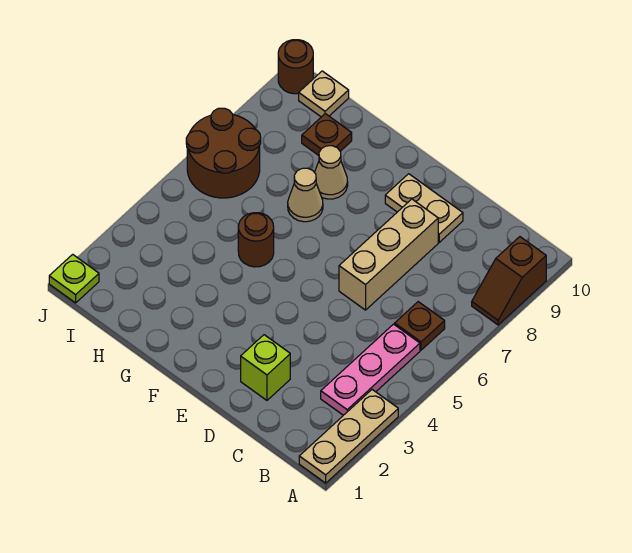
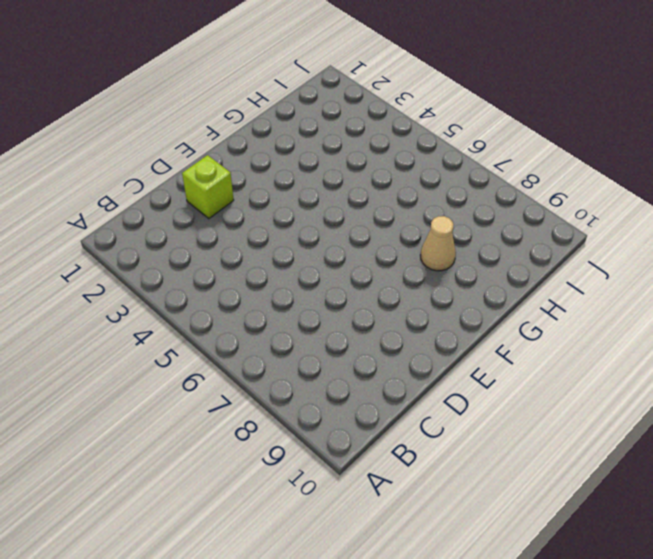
none -> tan plate A1:A3 level 1
none -> brown slope A8:A9 level 1 top 9
none -> pink plate B3:B5 level 1

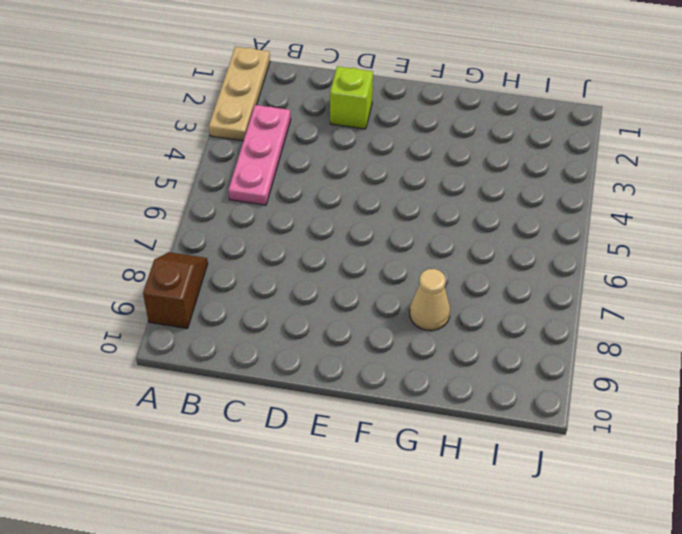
none -> brown plate B6 level 1
none -> tan brick D6:D8 level 1
none -> tan plate D9:E9 level 1

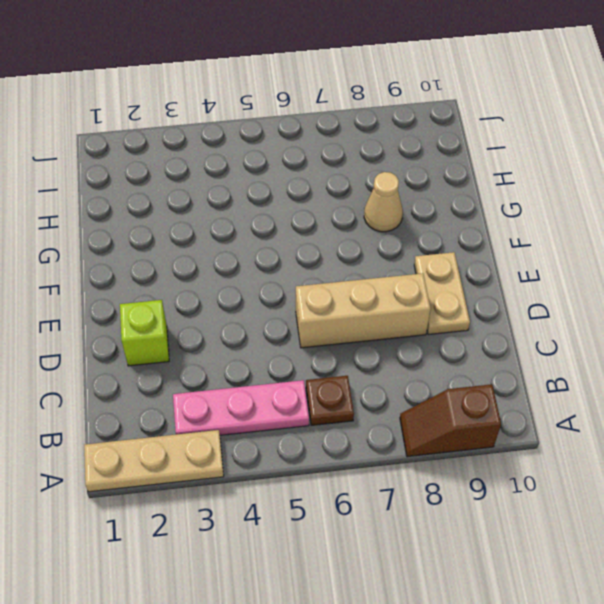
none -> brown round brick G5 level 1
none -> tan cone G7 level 1
none -> brown plate H9 level 1

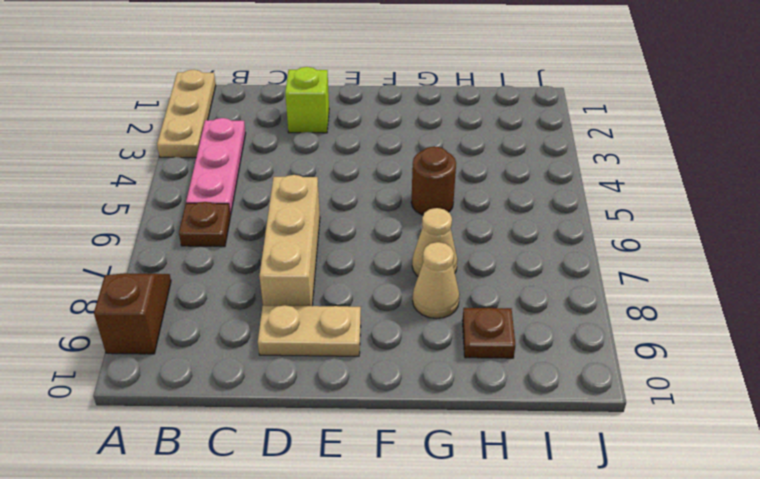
none -> brown round brick I6:J7 level 1
none -> tan plate I10 level 1
none -> lime plate J1 level 1

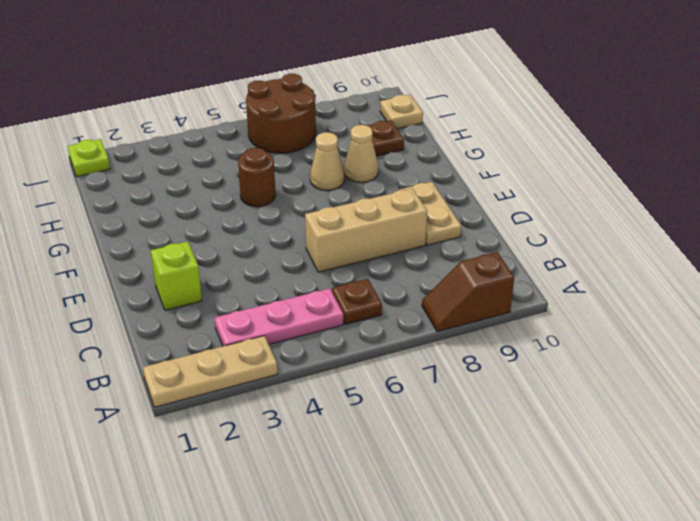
none -> brown round brick J10 level 1

